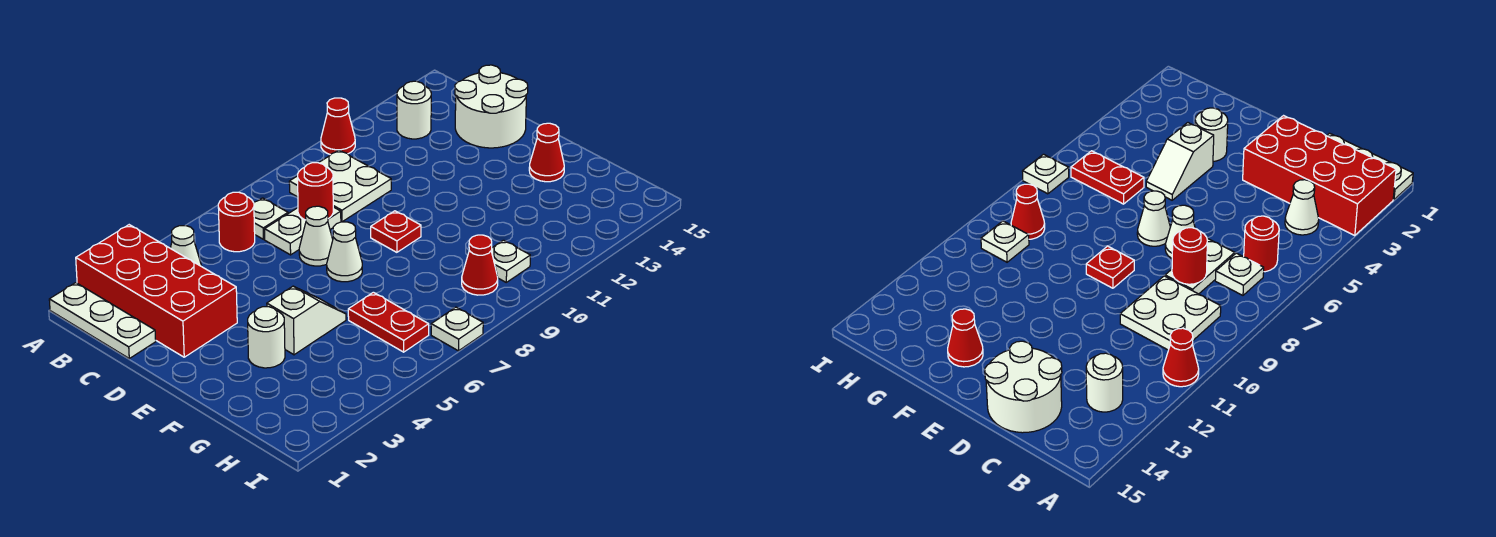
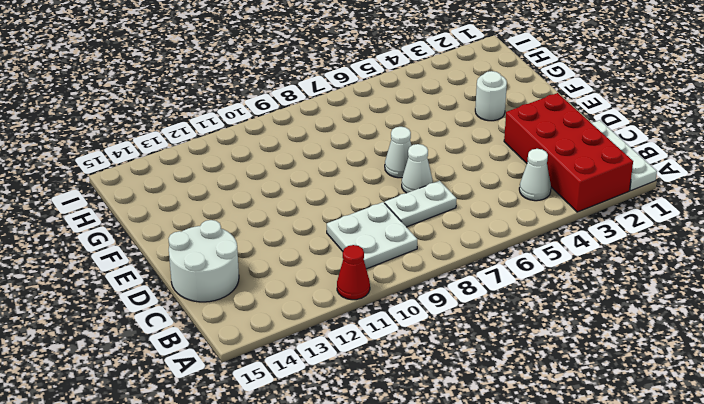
none -> red round brick B6 level 1
none -> white plate B7 level 1
none -> white round brick B13 level 1

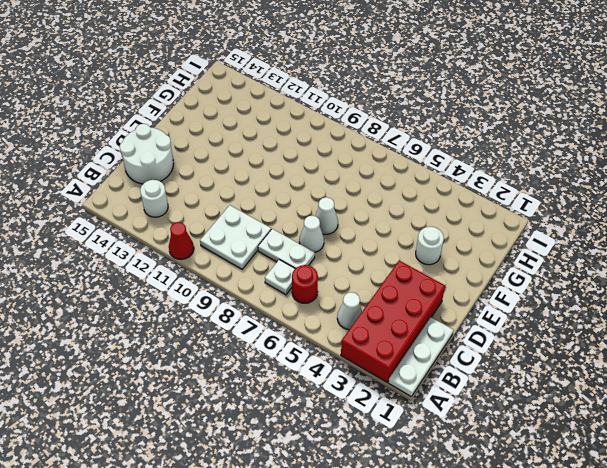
none -> red plate E9 level 1
none -> white slope F4:F5 level 1 top 4
none -> red cone F14 level 1

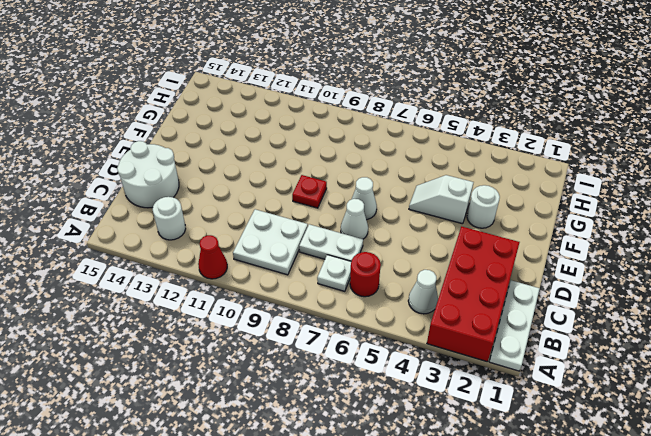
none -> red cone F14 level 1
none -> red plate G6:H6 level 1
none -> red cone H9 level 1

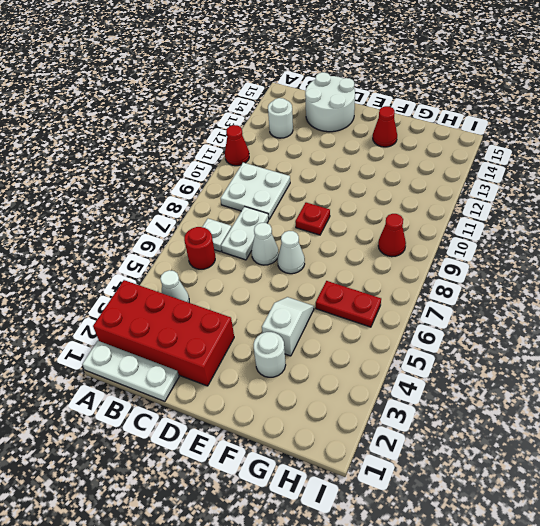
none -> white plate H10 level 1
none -> white plate I7 level 1
none -> red round brick C8 level 2

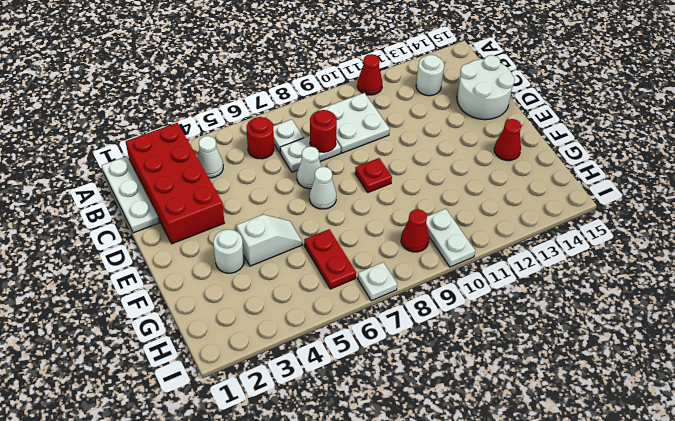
white plate H10:I10 level 1 -> white plate H10 level 1

